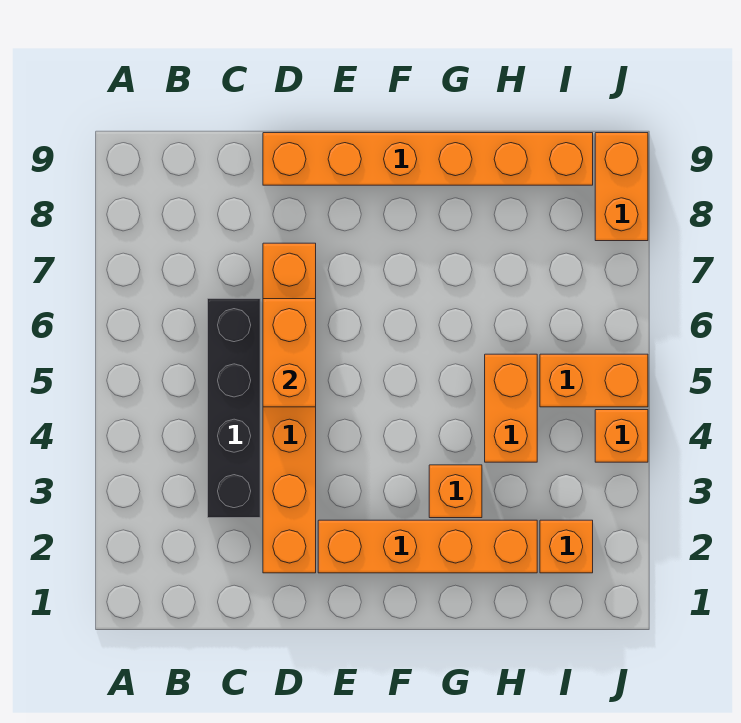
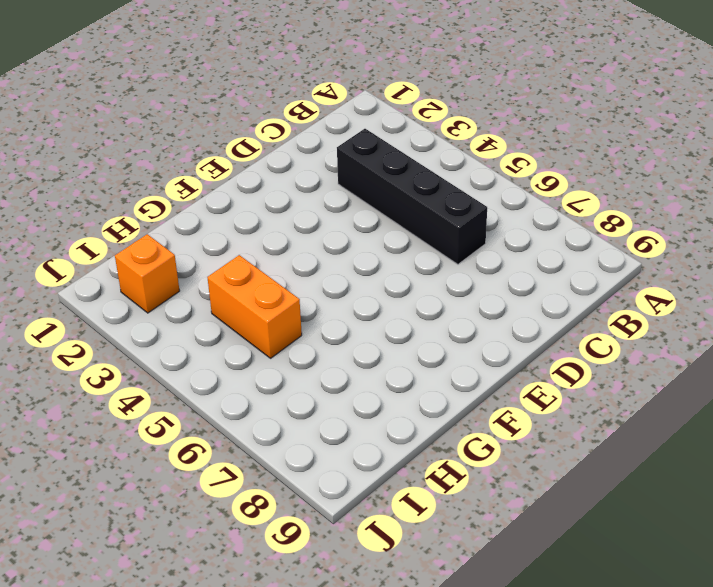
none -> orange brick D2:D7 level 1
none -> orange brick D9:I9 level 1

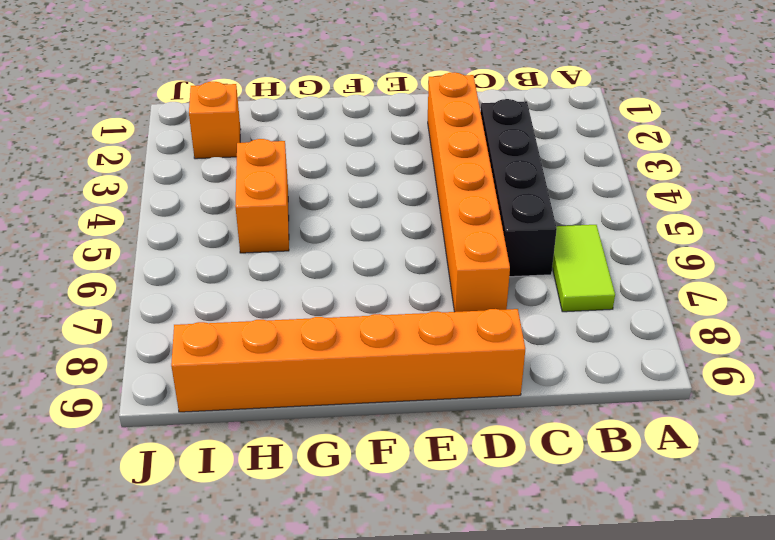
lime tile B6:B7 level 1 -> none
none -> orange brick E2:H2 level 1
none -> orange brick G3 level 1

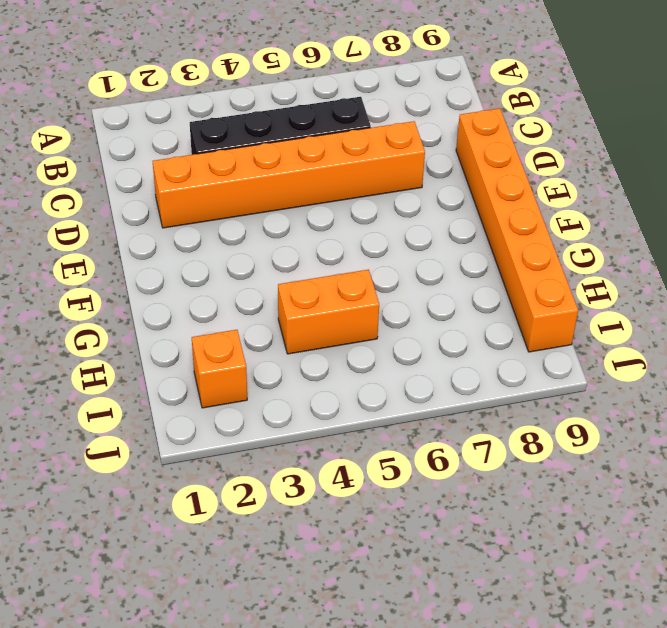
none -> orange brick E2:H2 level 1
none -> orange brick G3 level 1

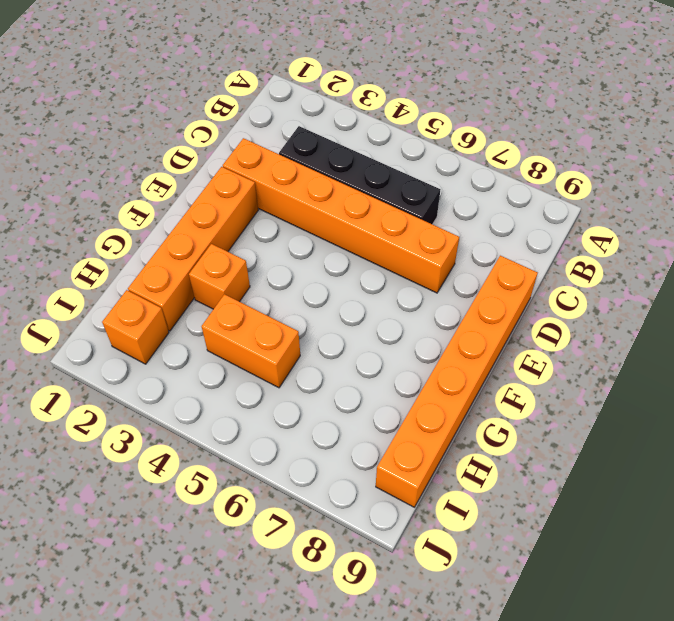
none -> orange brick I5:J5 level 1
none -> orange brick J4 level 1

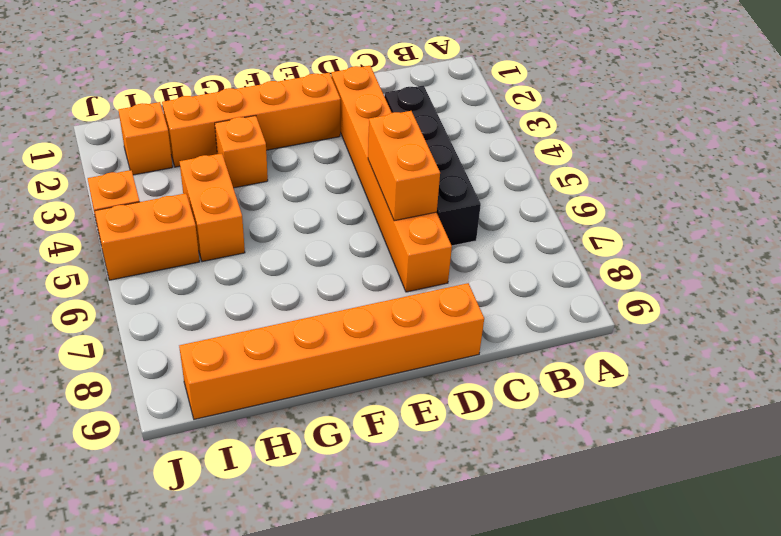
none -> orange brick J8:J9 level 1

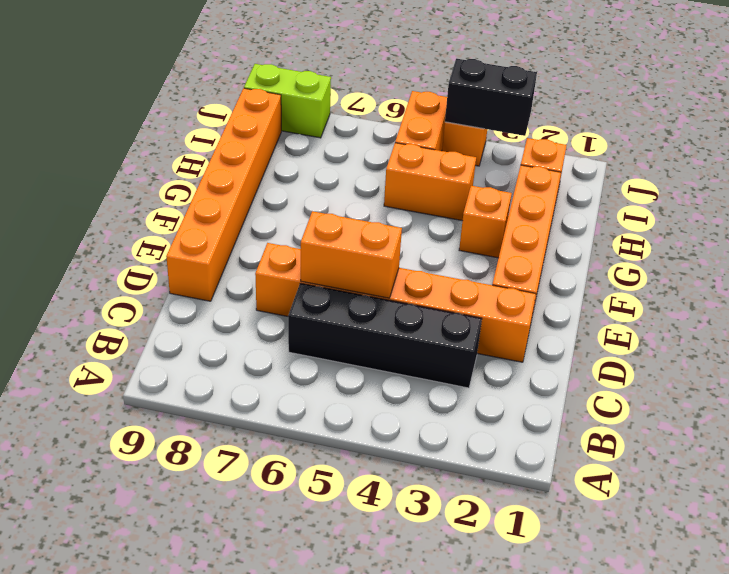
black brick J3:J4 level 2 -> none
lime brick J8:J9 level 1 -> orange brick J8:J9 level 1

